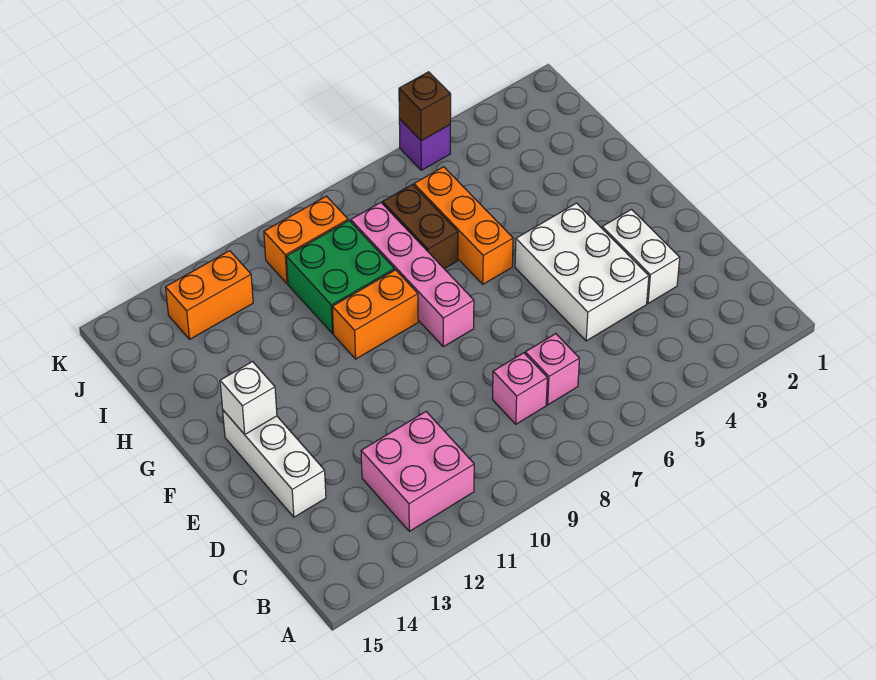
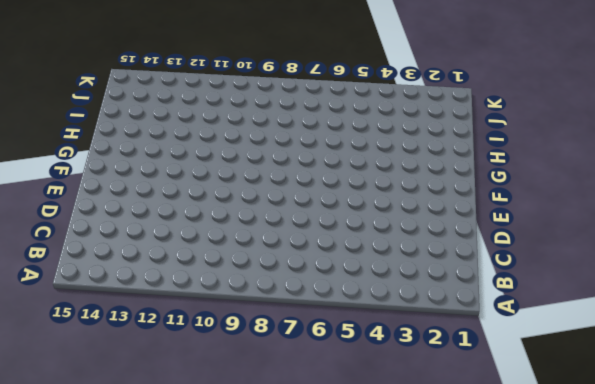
none -> pink brick B11:C12 level 1
none -> pink brick C7 level 1
none -> pink brick C8 level 1

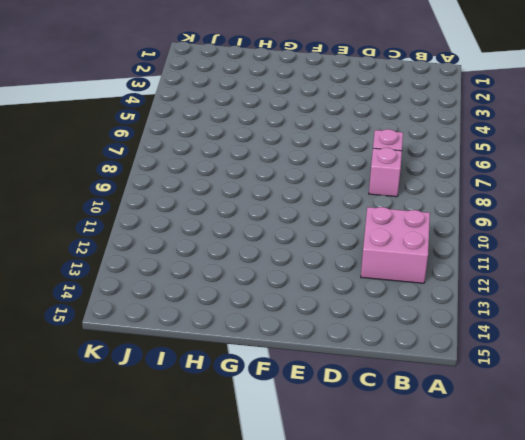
none -> white brick D3:E3 level 1
none -> white brick D4:F5 level 1
none -> white brick D14:F14 level 1

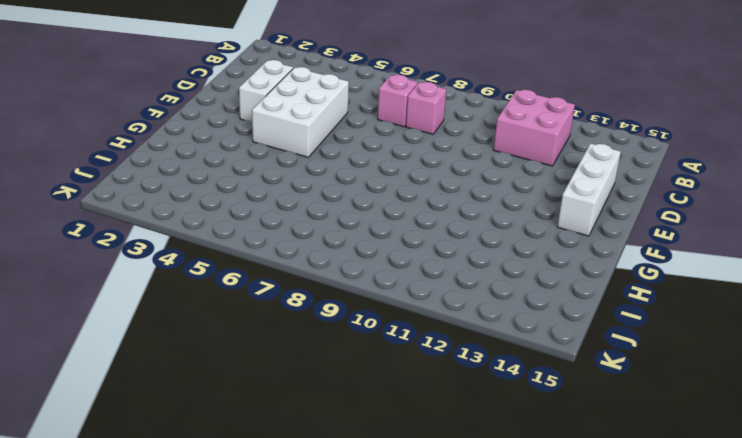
none -> pink brick F8:I8 level 1
none -> orange brick G6:I6 level 1
none -> orange brick G9:G10 level 1

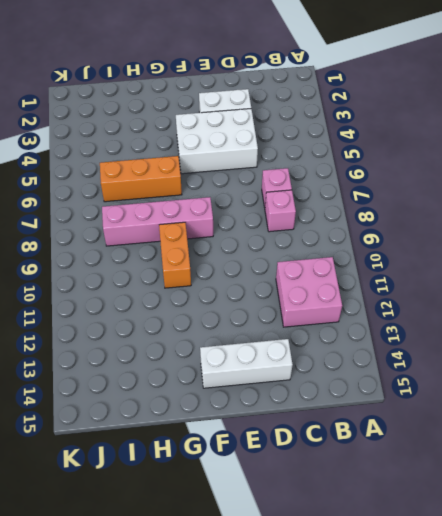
none -> brown brick H7:I7 level 1
none -> green brick H9:I10 level 1
none -> orange brick J9:J10 level 1

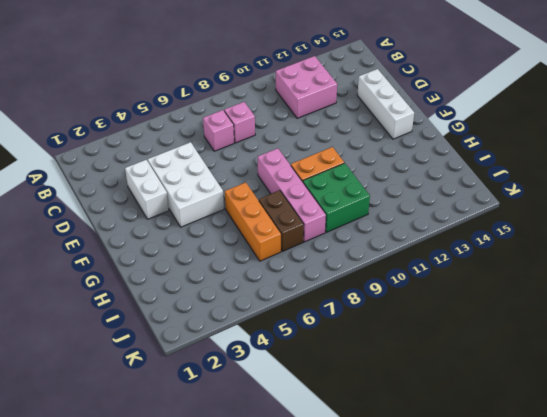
none -> orange brick J9:J10 level 1
none -> orange brick J12:J13 level 1
none -> purple brick K5 level 1

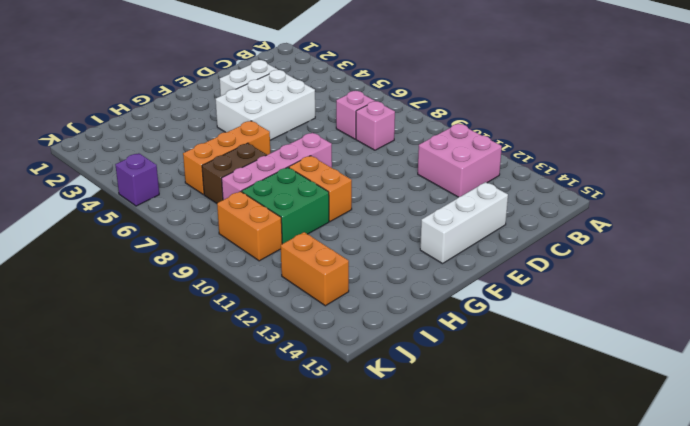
none -> white brick F14 level 2
none -> brown brick K5 level 2

